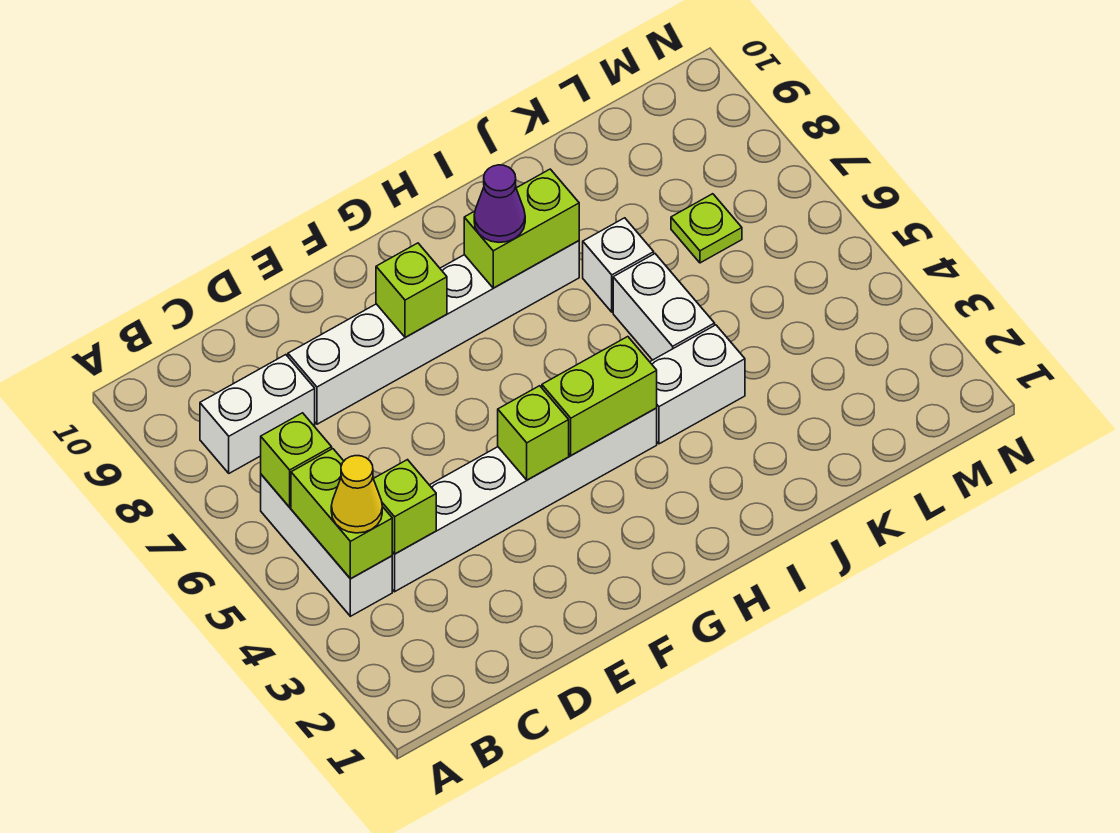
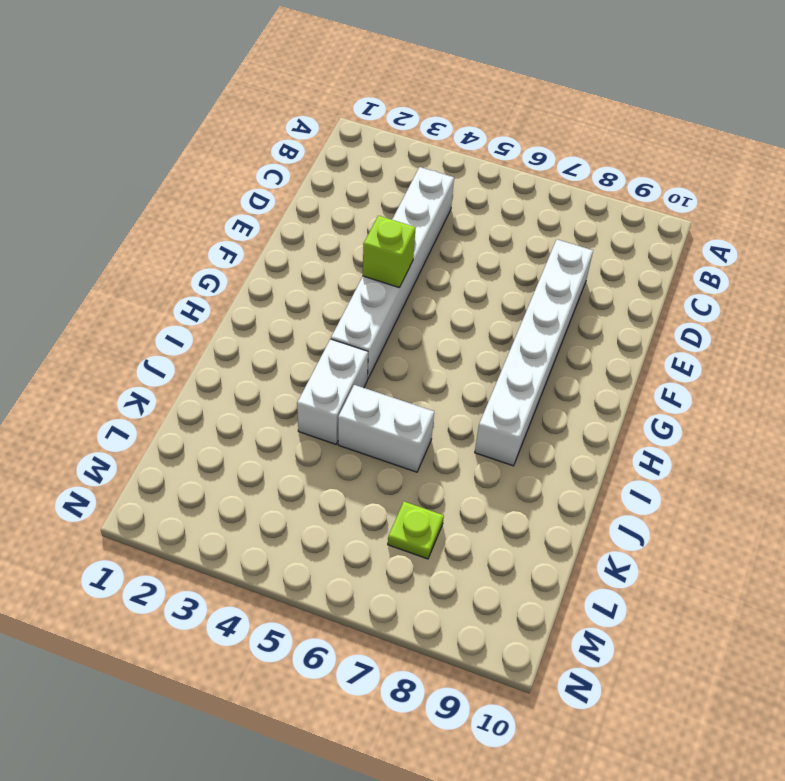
none -> white brick B4:B6 level 1
none -> white brick B8:C8 level 1
none -> white brick J7 level 1

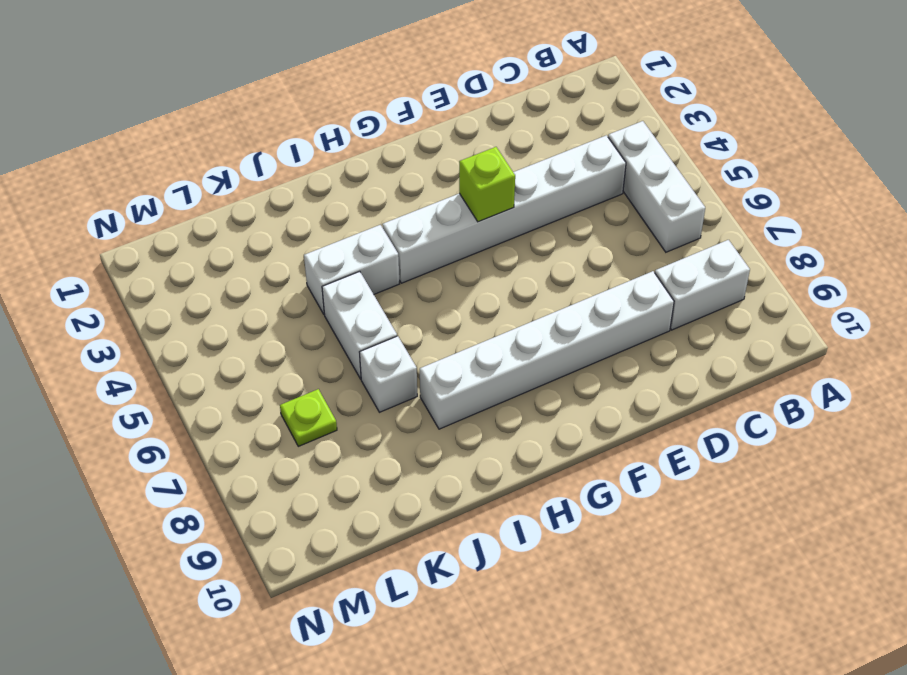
none -> lime brick B4:B5 level 2
none -> lime brick B6 level 2
none -> lime brick C4 level 2

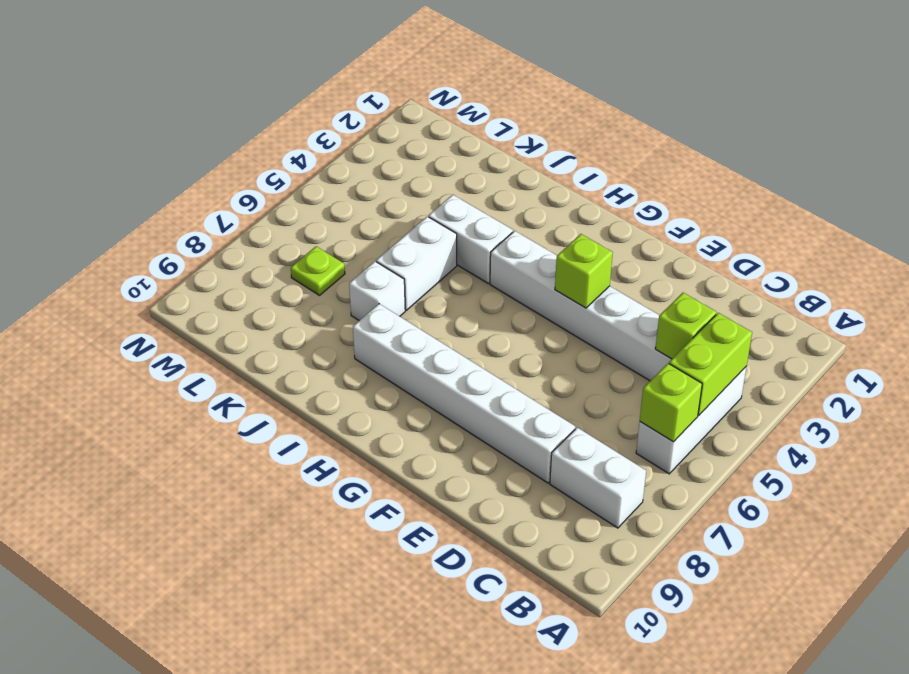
none -> lime brick F8 level 2
none -> lime brick G4:H4 level 2
none -> lime brick H8:I8 level 2

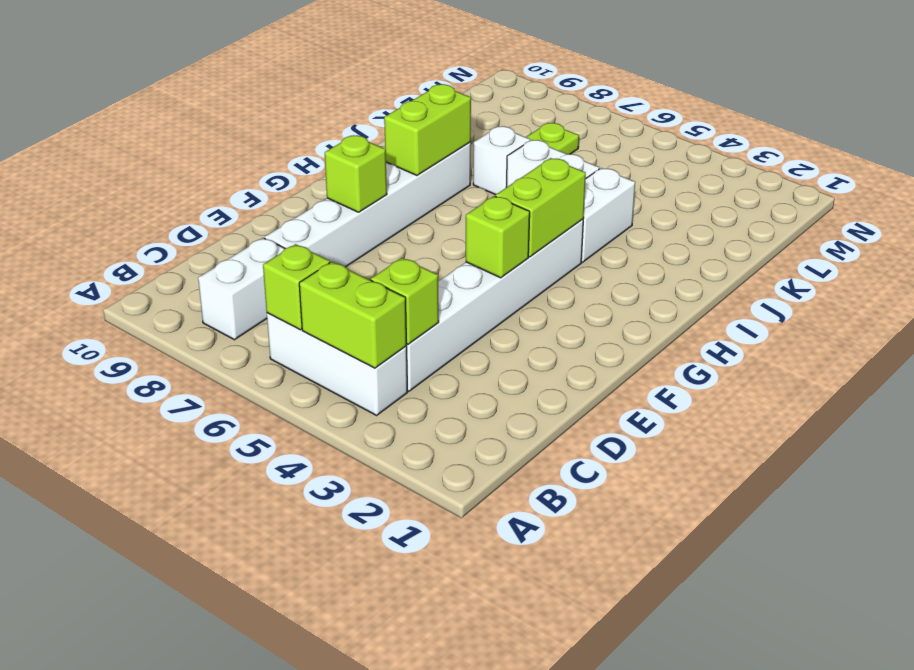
none -> yellow cone B4 level 3
none -> purple cone H8 level 3

